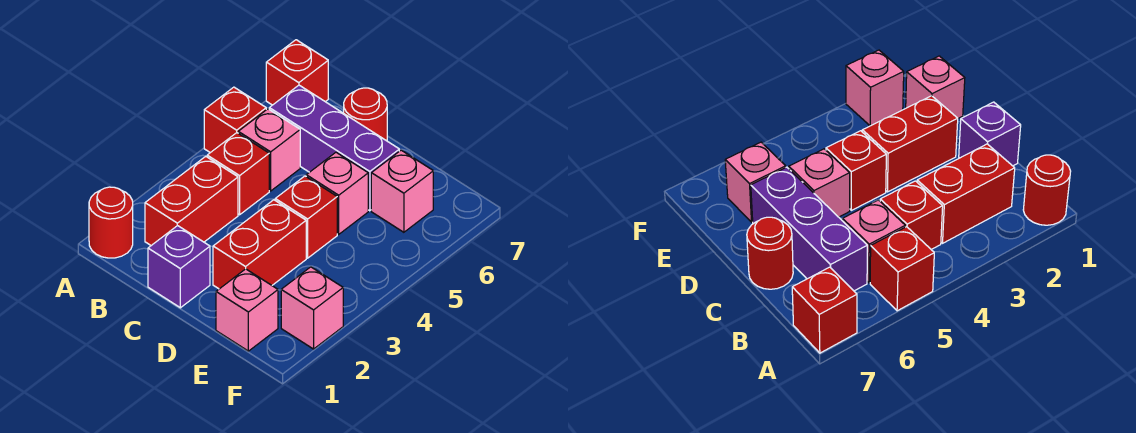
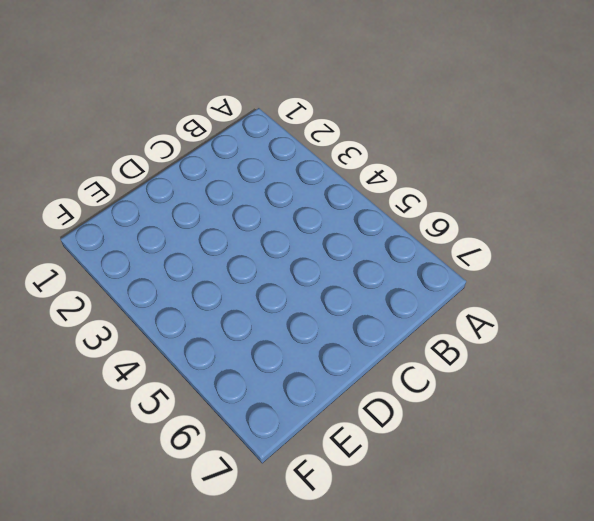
none -> red round brick A1 level 1
none -> red brick A5 level 1
none -> red brick A7 level 1

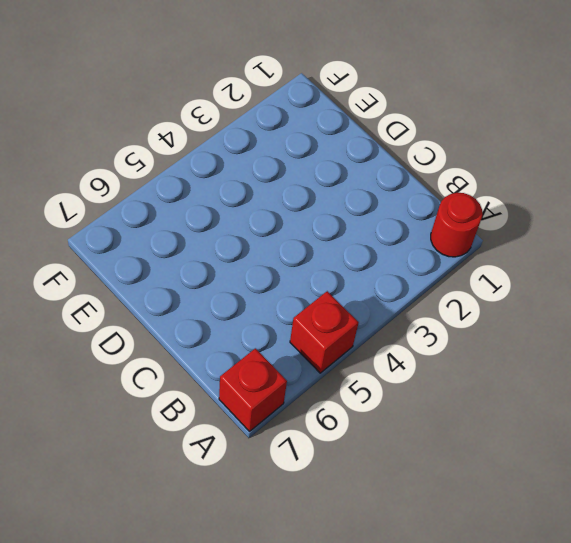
none -> red brick B2:B3 level 1
none -> red brick B4 level 1
none -> pink brick B5 level 1

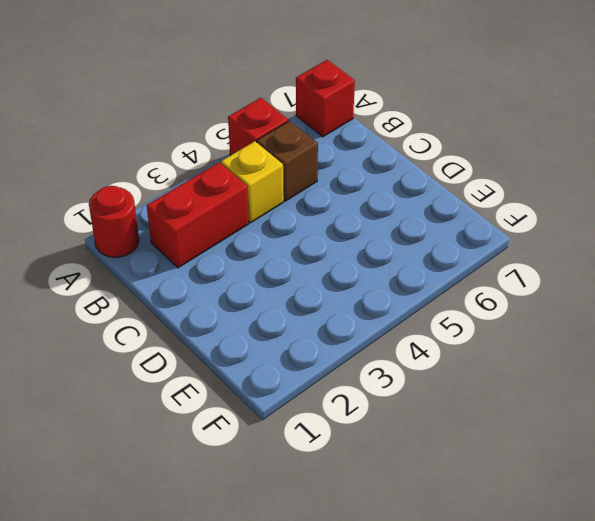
yellow brick B4 level 1 -> red brick B4 level 1
brown brick B5 level 1 -> pink brick B5 level 1
none -> purple brick B6:D6 level 1
none -> purple brick C1 level 1
none -> red round brick C7 level 1

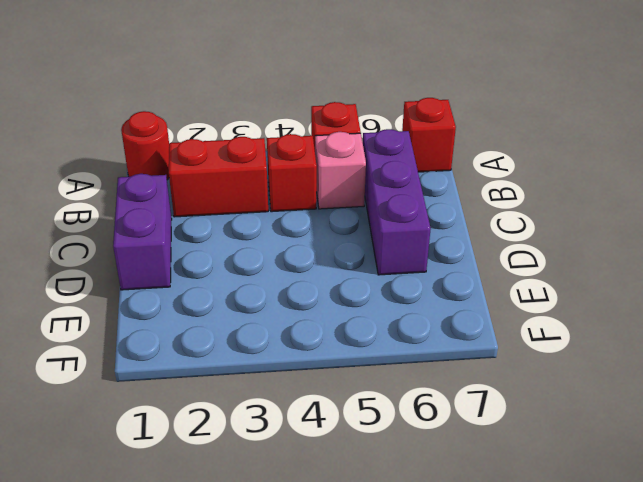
purple brick C1:D1 level 1 -> purple brick C1 level 1
none -> red round brick C7 level 1
none -> red brick D2:D3 level 1
none -> red brick D4 level 1

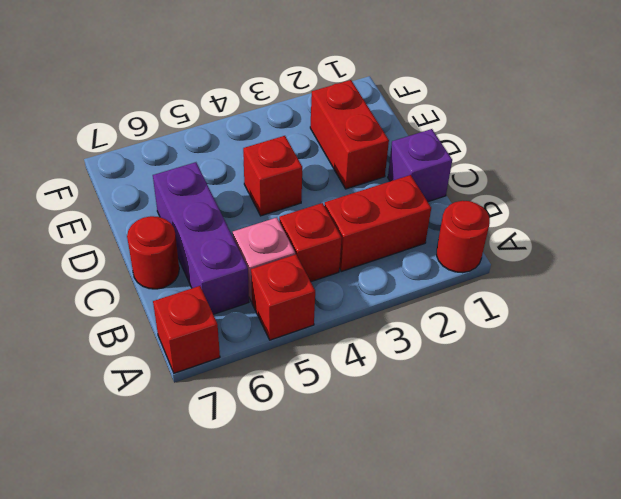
red brick D2:E2 level 1 -> red brick D2:D3 level 1
none -> pink brick D5 level 1
none -> pink brick E1 level 1
none -> pink brick E6 level 1

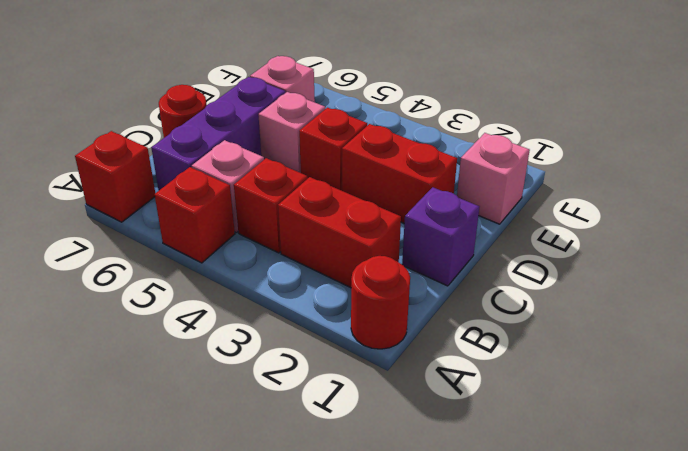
none -> pink brick F2 level 1

